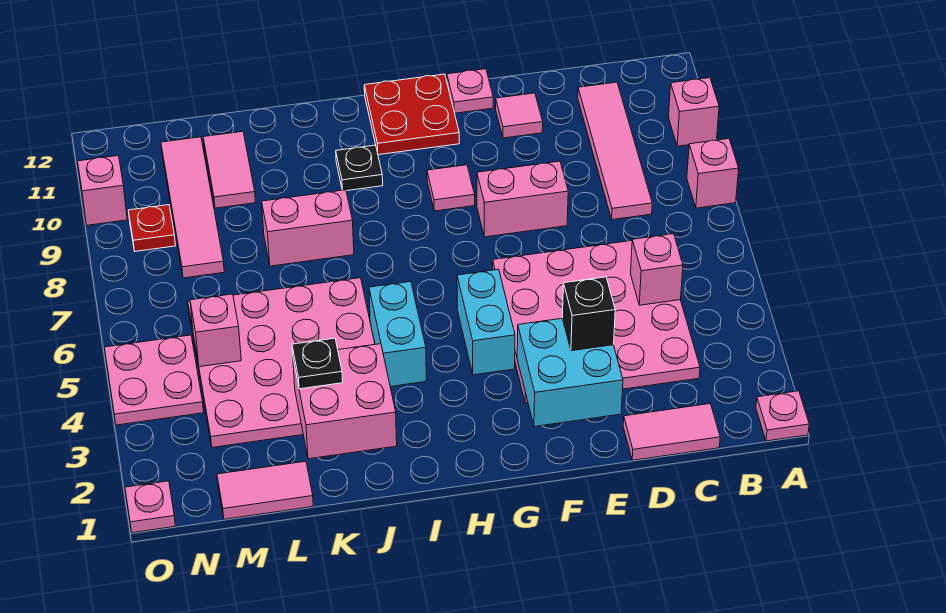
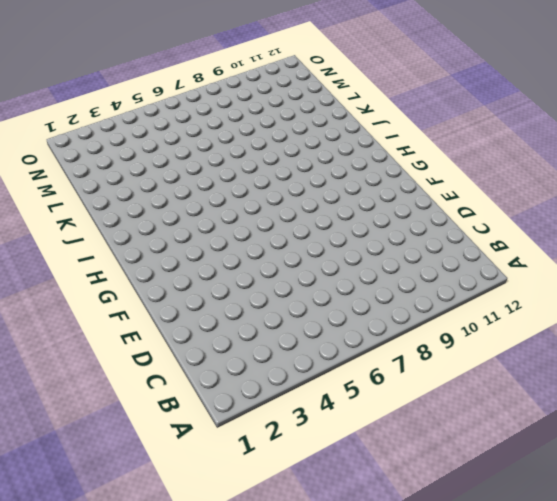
none -> pink plate A1 level 1
none -> pink brick A8 level 1
none -> pink brick A10 level 1

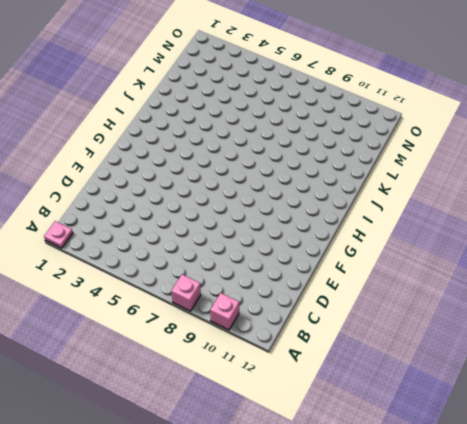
none -> pink tile C1:D1 level 1
none -> pink plate C3:F6 level 1
none -> pink tile C8:C11 level 1

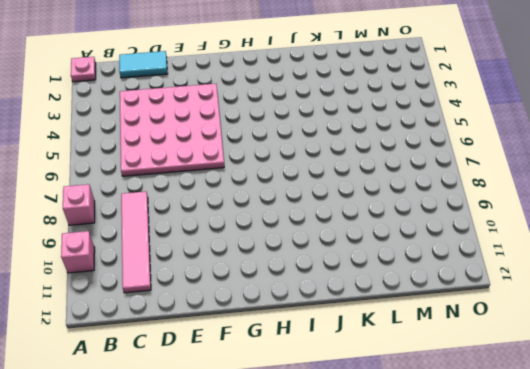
cyan tile C1:D1 level 1 -> pink tile C1:D1 level 1
none -> pink brick E8:F8 level 1
none -> pink tile E11 level 1
none -> pink plate F12 level 1

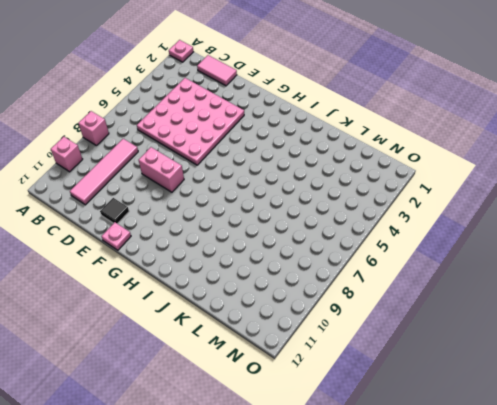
black tile E11 level 1 -> pink tile E11 level 1
none -> cyan brick G4:G5 level 1
none -> pink tile G9 level 1
none -> red plate G11:H12 level 1

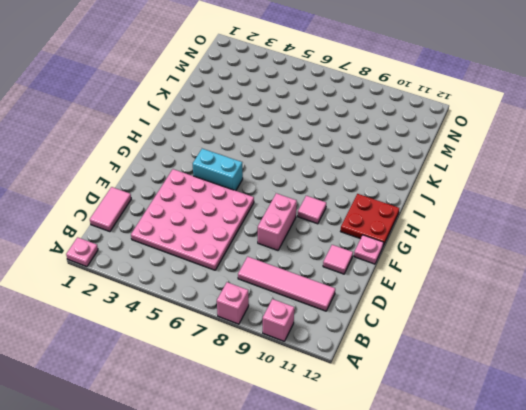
none -> cyan brick I4:I5 level 1
none -> black plate I10 level 1
none -> pink plate J3:M6 level 1

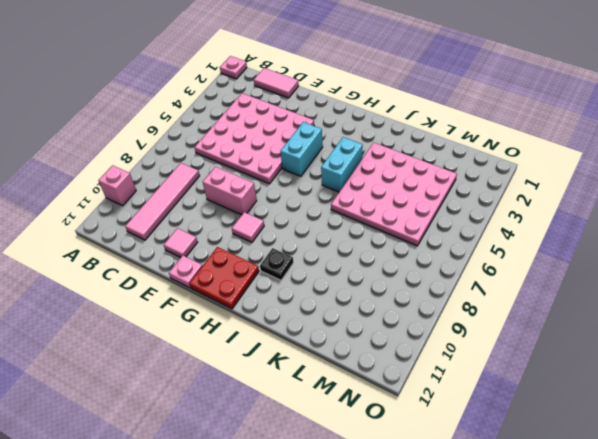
none -> pink brick A8 level 1
none -> pink brick J8:K8 level 1
none -> pink tile L1:M1 level 1

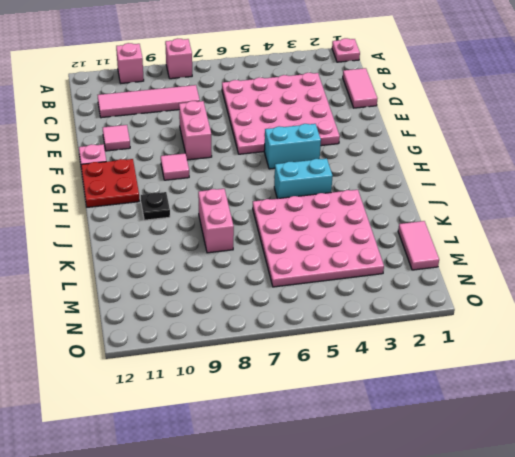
none -> pink tile L10:L11 level 1
none -> pink tile M8:M11 level 1
none -> pink plate N4:O5 level 1

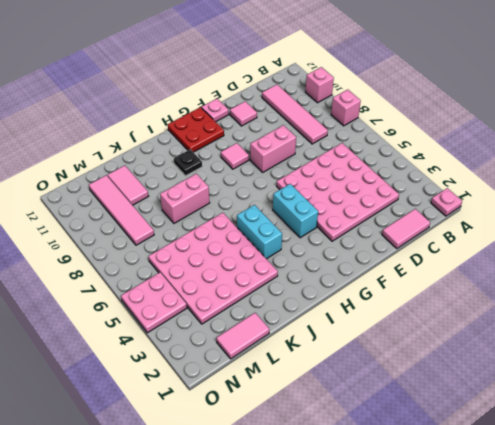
none -> red plate N9 level 1
none -> pink plate O1 level 1
none -> pink brick O10 level 1

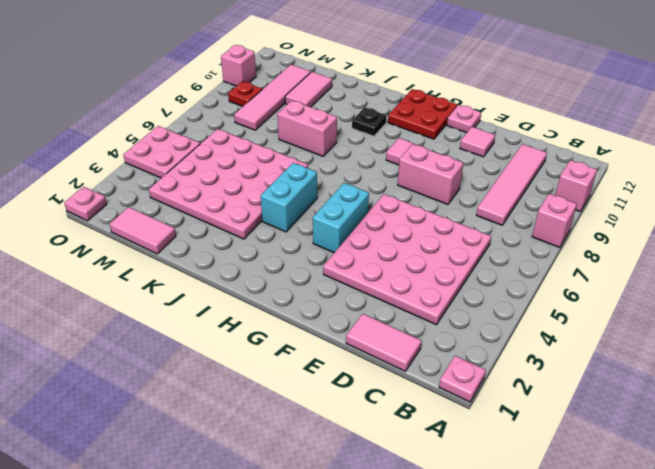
none -> pink brick C5 level 2
none -> cyan brick E2:F3 level 2
none -> pink brick J2:K3 level 2

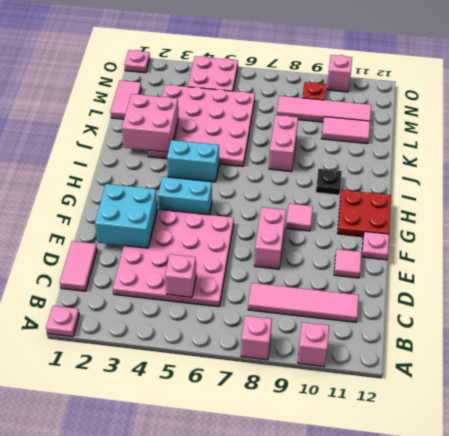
none -> pink brick M5 level 2
none -> black brick E3 level 3
none -> black plate K3 level 3

